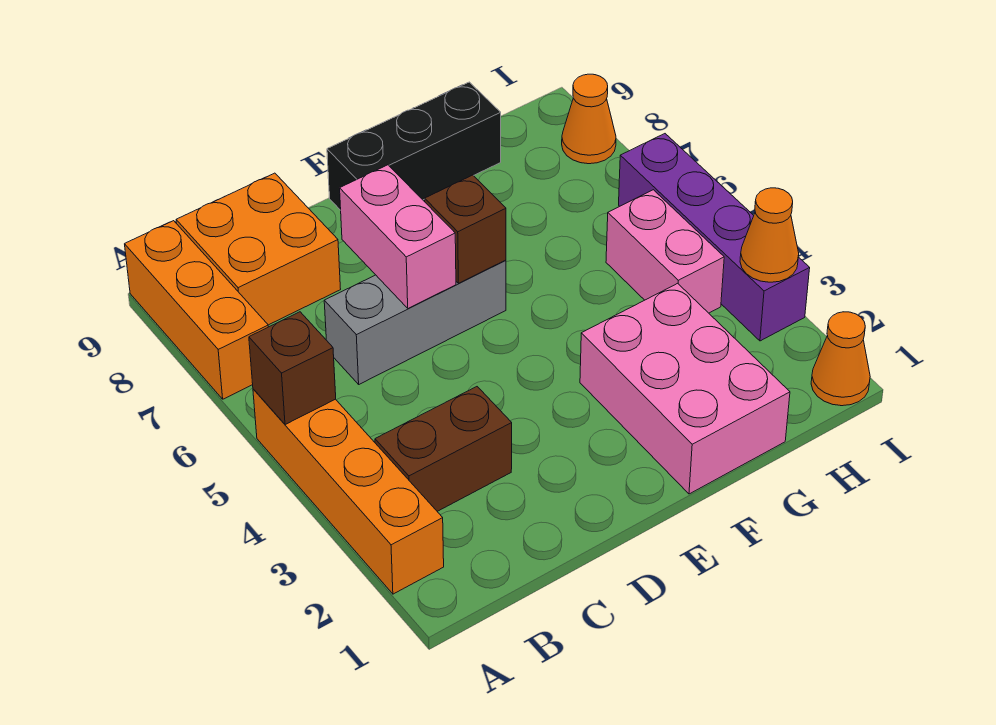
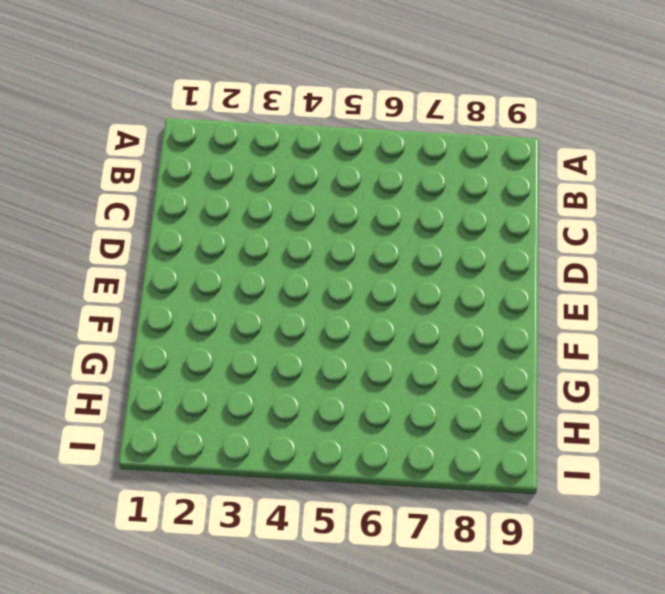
none -> orange brick A2:A5 level 1
none -> orange brick A7:A9 level 1
none -> brown brick B3:C3 level 1

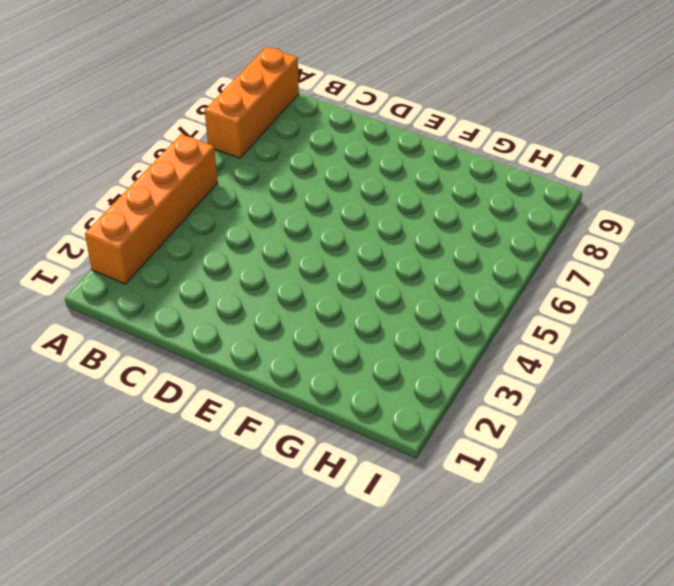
none -> brown brick B3:C3 level 1
none -> orange brick B8:C9 level 1
none -> grey brick C6:E6 level 1

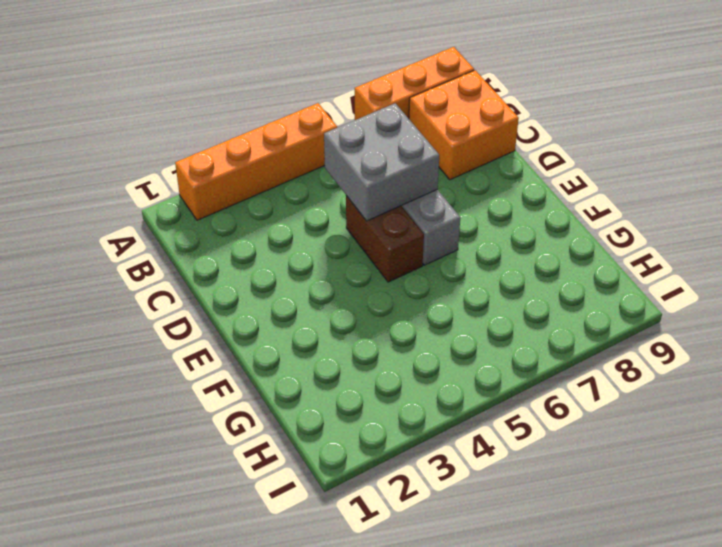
grey brick C5:D6 level 2 -> pink brick D6:D7 level 2
brown brick D5:E5 level 1 -> brown brick B3:C3 level 1
none -> black brick E9:G9 level 1
none -> pink brick F1:G3 level 1
none -> pink brick H4:H5 level 1

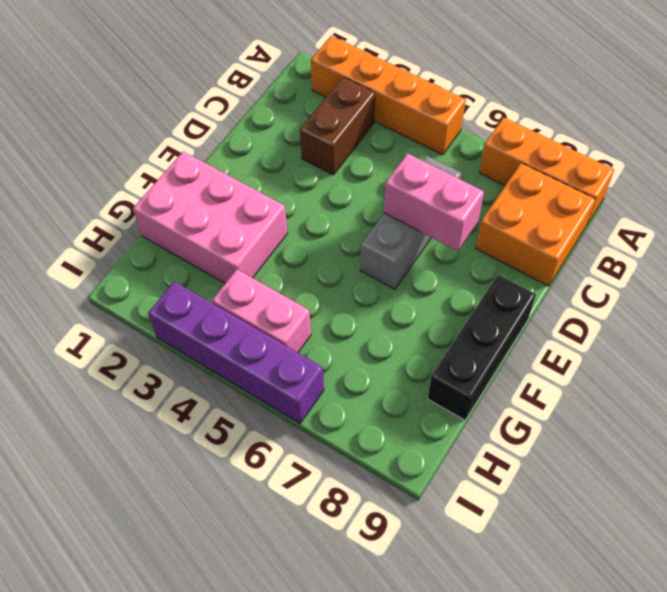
none -> orange cone I1 level 1
none -> orange cone I8 level 1
none -> brown brick A5 level 2

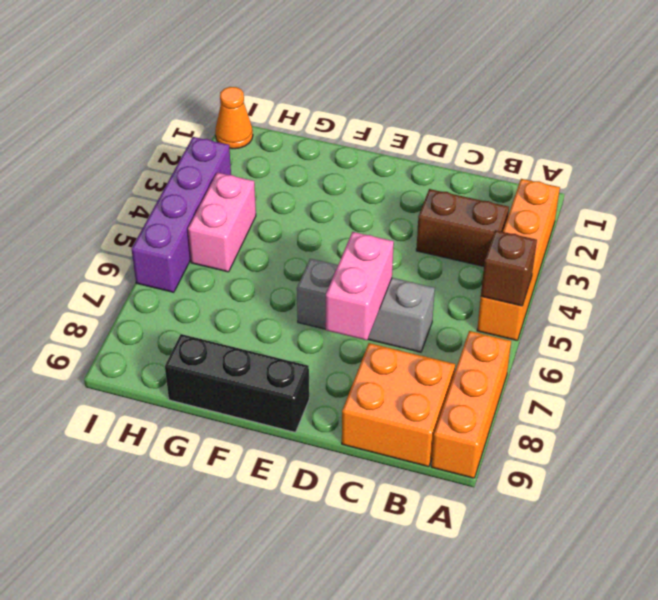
none -> pink brick F1:G3 level 1
none -> orange cone I8 level 1
none -> brown brick E6 level 2

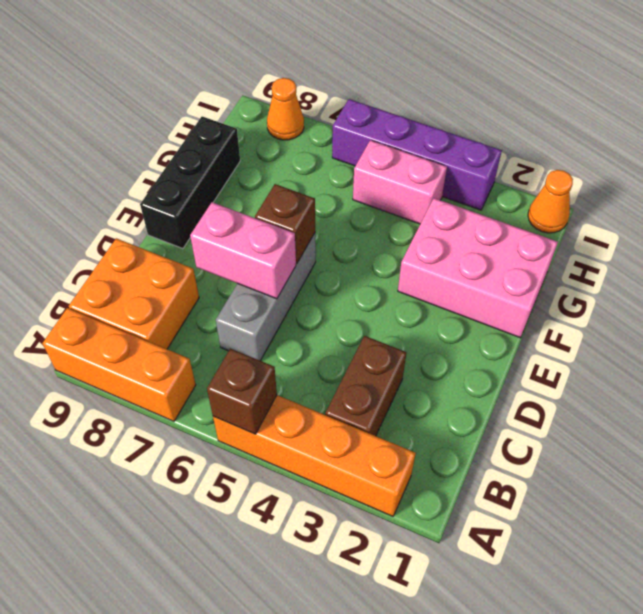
none -> orange cone I3 level 2

